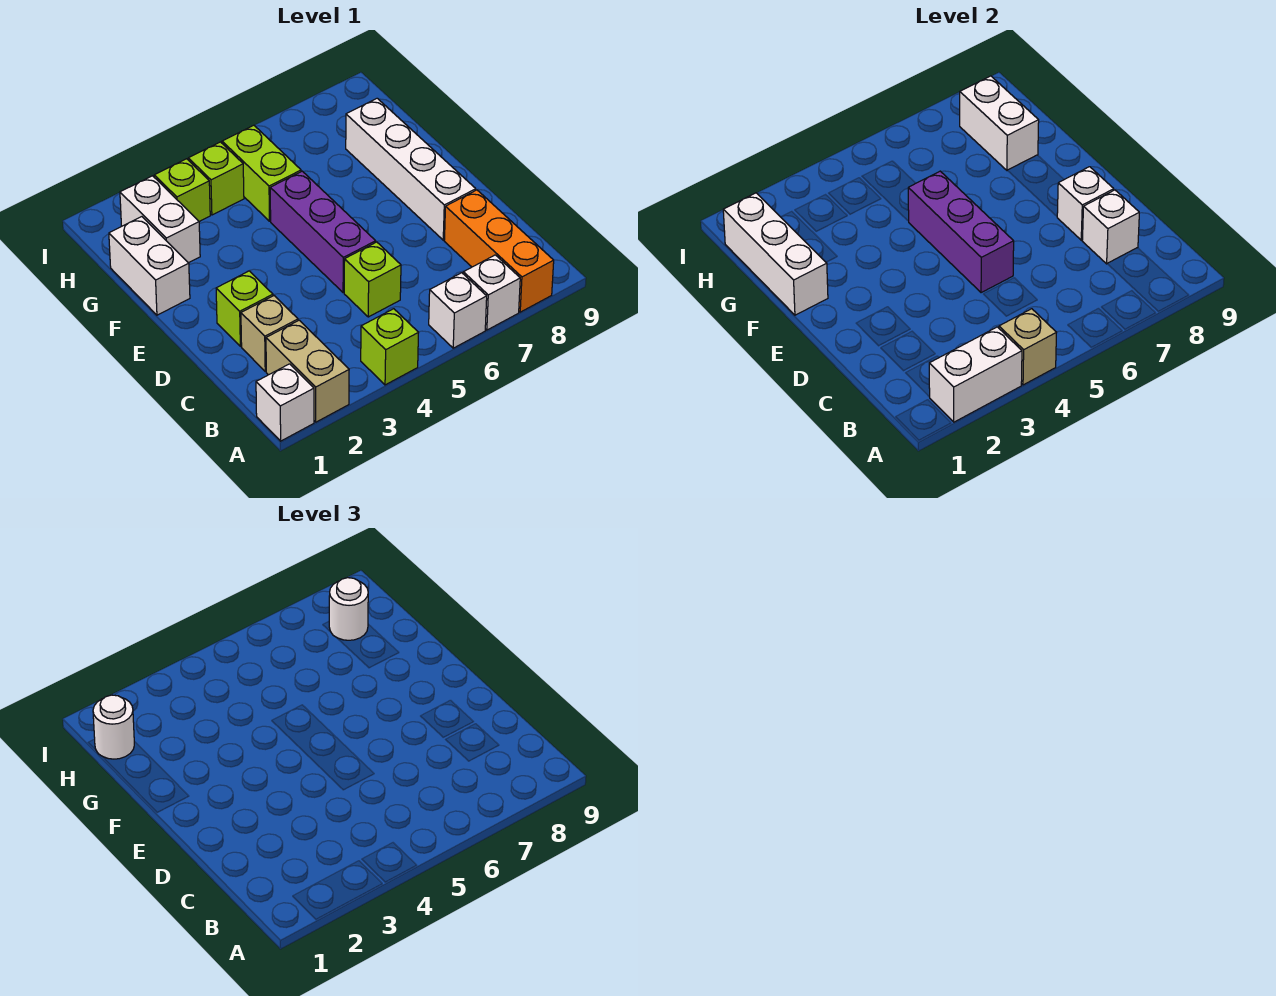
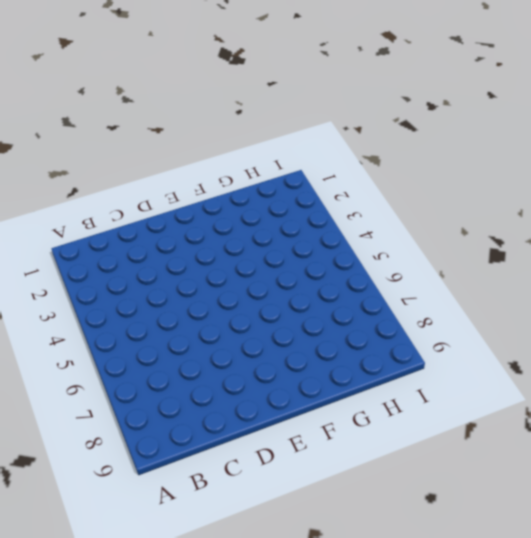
none -> white brick A1 level 1
none -> tan brick A2:B2 level 1
none -> lime brick A4 level 1

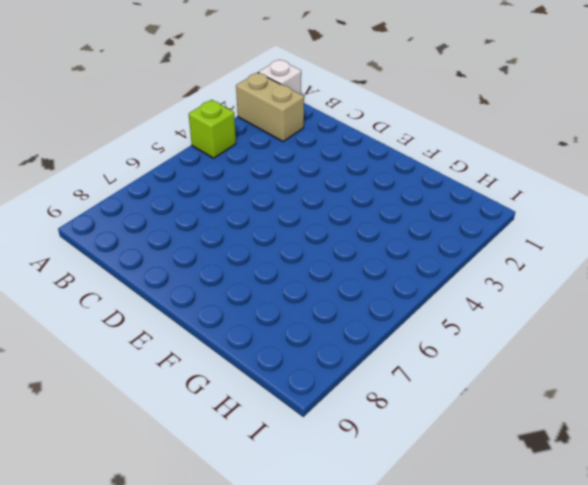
none -> white brick A6 level 1
none -> white brick A7 level 1
none -> orange brick A8:C8 level 1

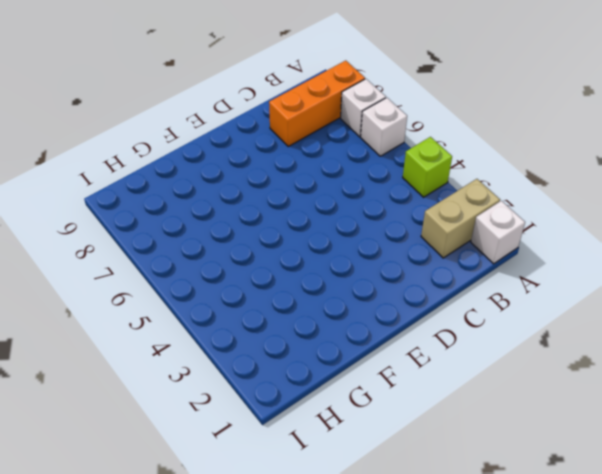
none -> tan brick C2 level 1
none -> lime brick C5 level 1
none -> lime brick D2 level 1

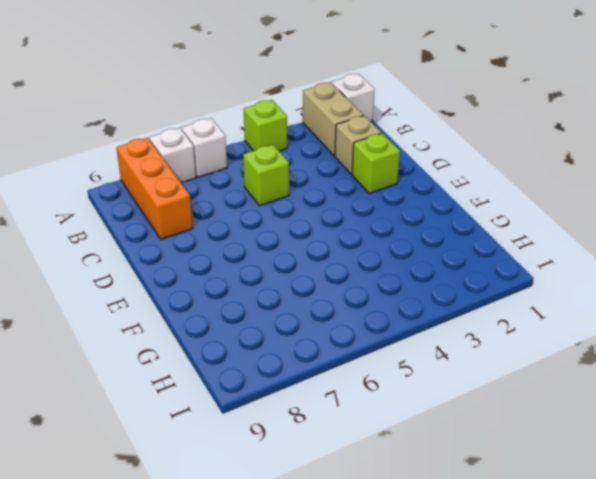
none -> purple brick D5:F5 level 1
none -> white brick D8:G8 level 1
none -> white brick F1:G1 level 1

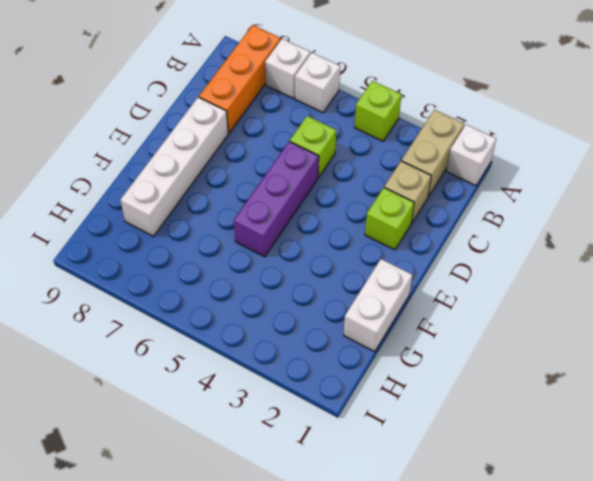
none -> white brick G2:H2 level 1
none -> lime brick G5:H5 level 1
none -> lime brick H3 level 1

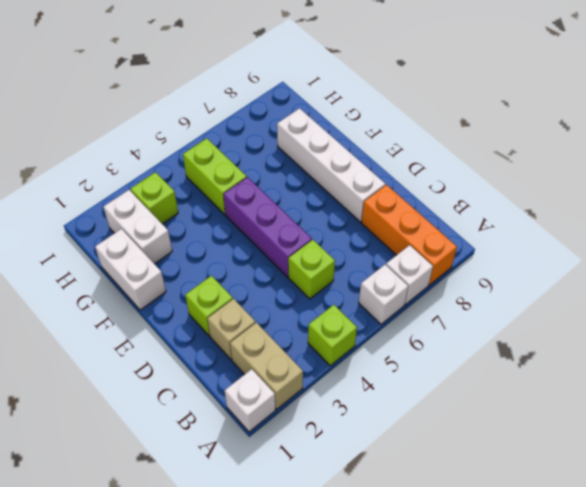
none -> lime brick H4 level 1
none -> white brick A2:A3 level 2
none -> tan brick A4 level 2

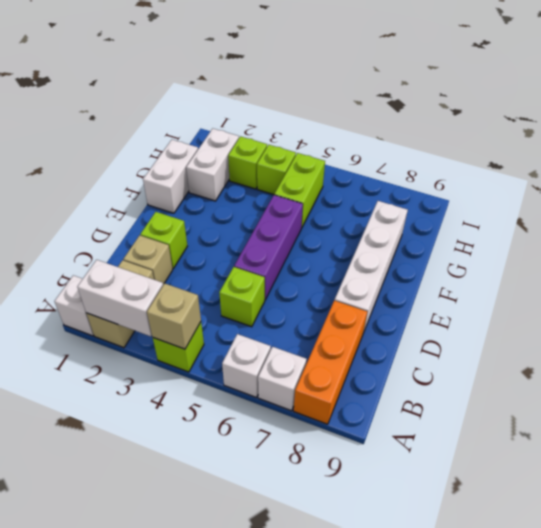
none -> white brick C8 level 2
none -> purple brick D5:F5 level 2
none -> white brick D8 level 2

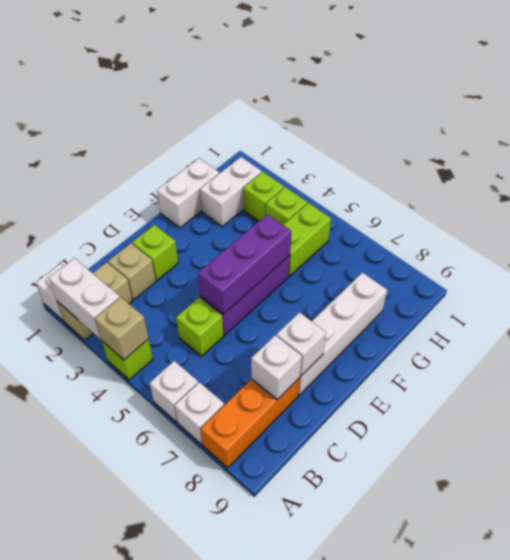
none -> white brick F1:H1 level 2
none -> white brick G8:H8 level 2
none -> white round brick H1 level 3

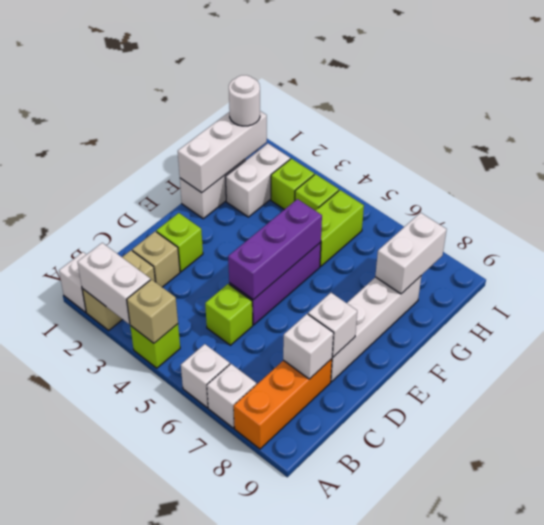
none -> white round brick H8 level 3

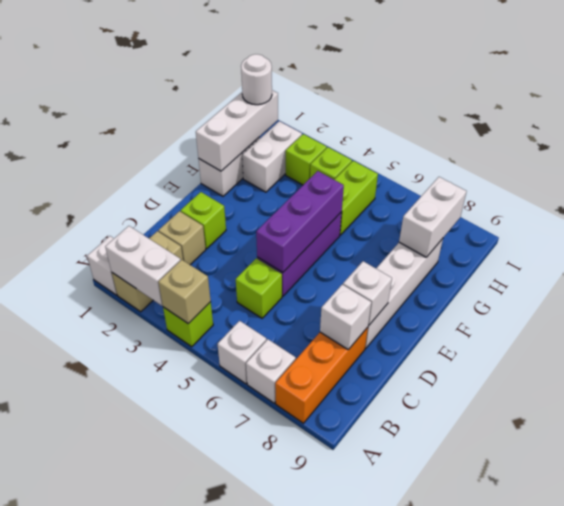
none -> white round brick H8 level 3

